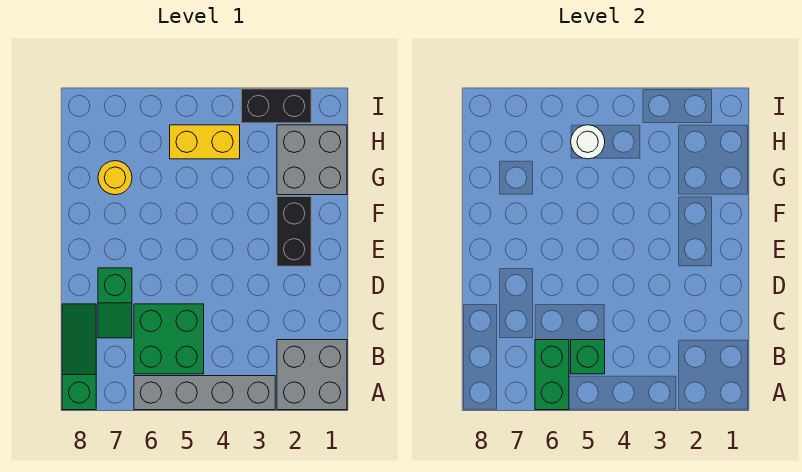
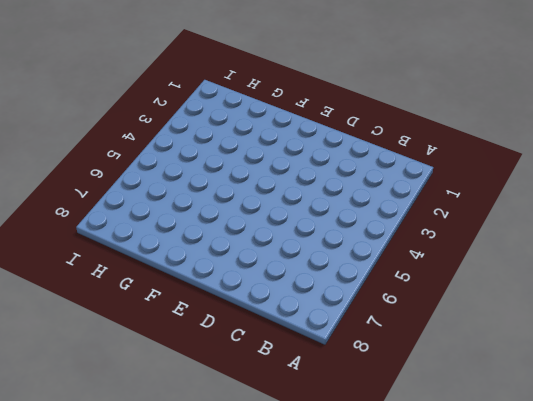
none -> grey brick A1:B2 level 1
none -> grey brick A3:A6 level 1
none -> green slope A8:C8 level 1 top A

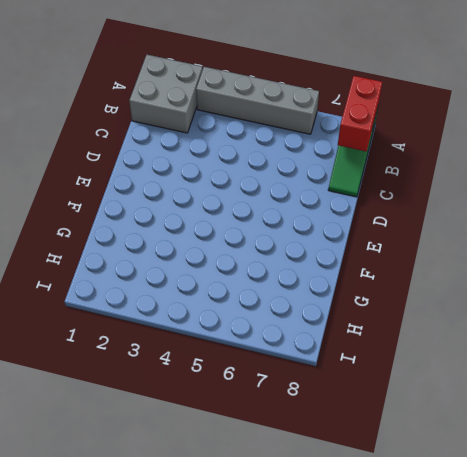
red brick A8:B8 level 2 -> none
none -> green brick B5:C6 level 1
none -> green slope C7:D7 level 1 top D
none -> black brick E2:F2 level 1

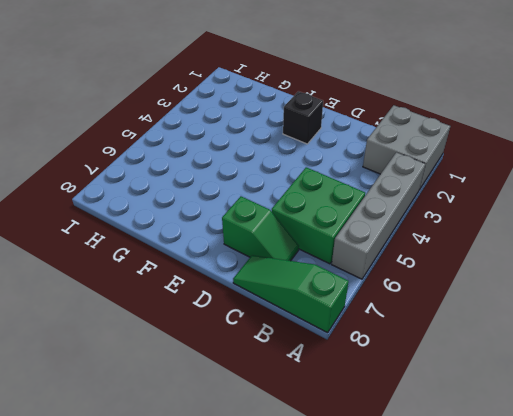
black brick E2 level 1 -> black brick E2:F2 level 1
none -> grey brick G1:H2 level 1
none -> yellow round brick G7 level 1
none -> yellow brick H4:H5 level 1

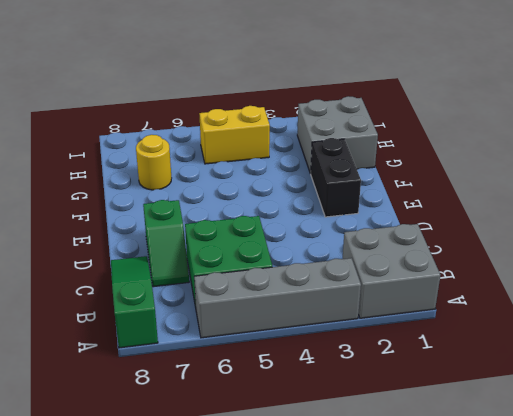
none -> black brick I2:I3 level 1
none -> green brick A6:B6 level 2
none -> green brick B5 level 2

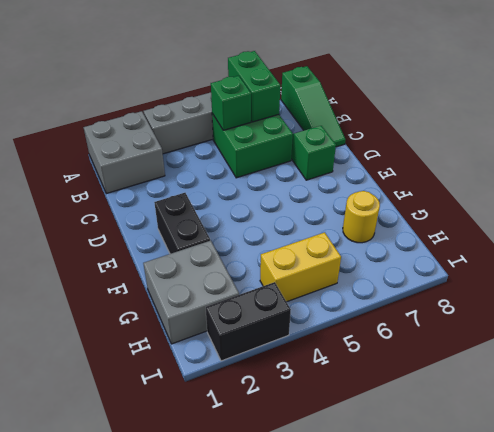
none -> white round brick H5 level 2

